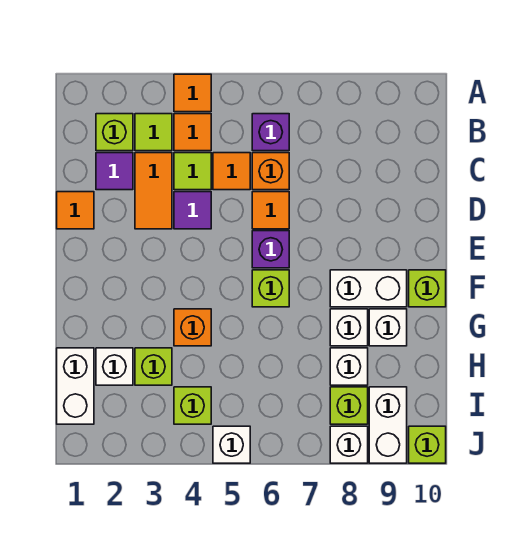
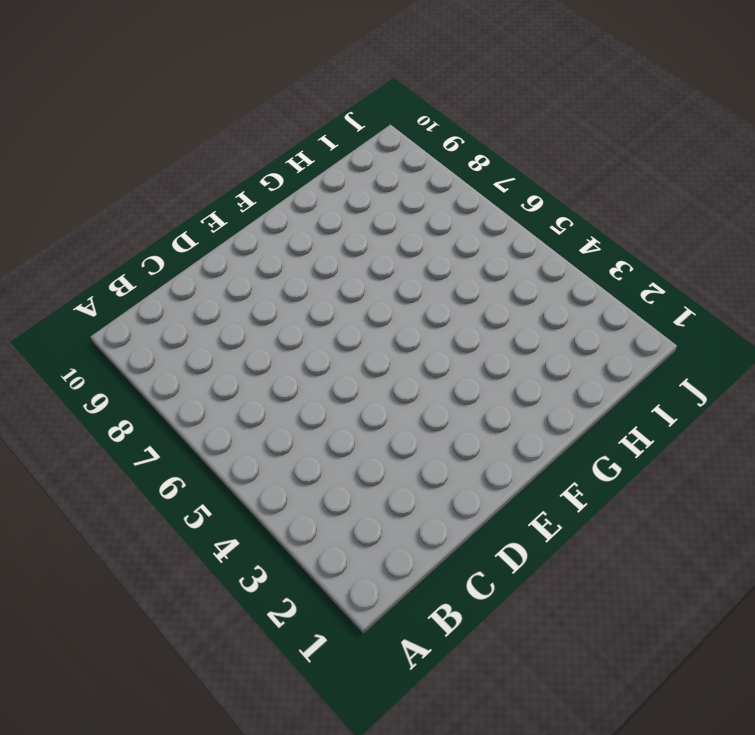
none -> orange tile A4 level 1
none -> lime brick B2 level 1
none -> lime tile B3 level 1
none -> orange tile B4 level 1

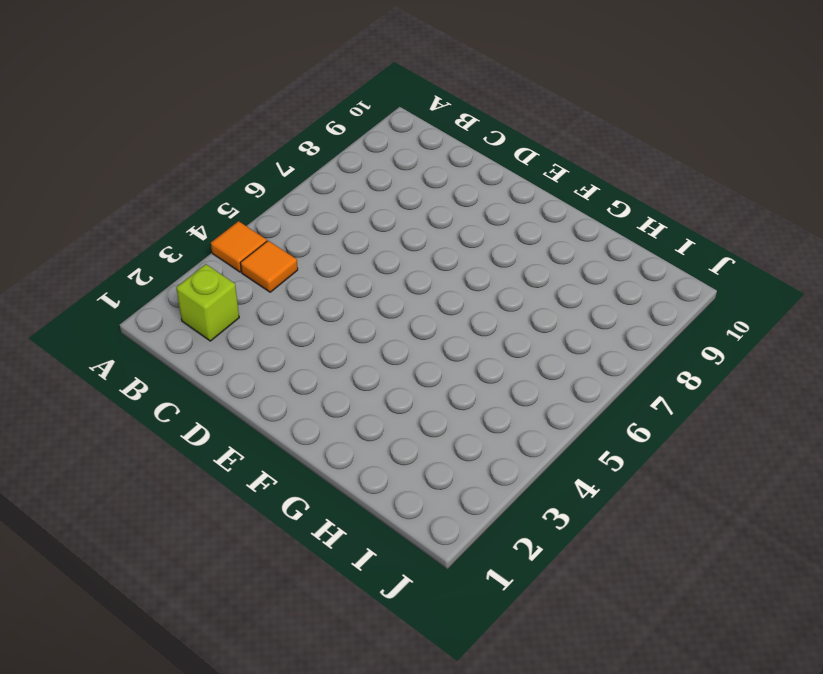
none -> lime tile B3 level 1
none -> purple brick B6 level 1
none -> purple tile C2 level 1
none -> orange tile C3:D3 level 1

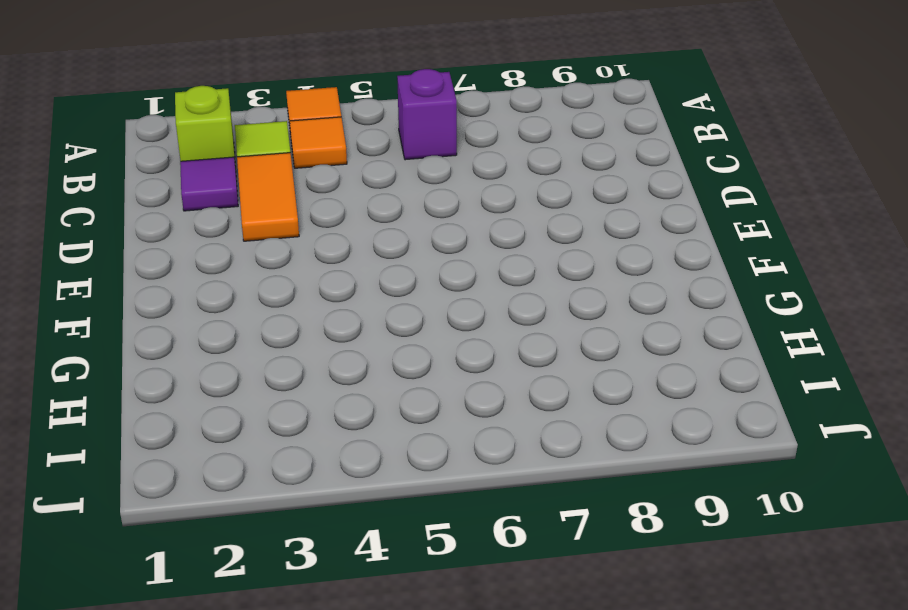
none -> lime tile C4 level 1
none -> orange tile C5 level 1
none -> orange brick C6 level 1
none -> orange tile D1 level 1

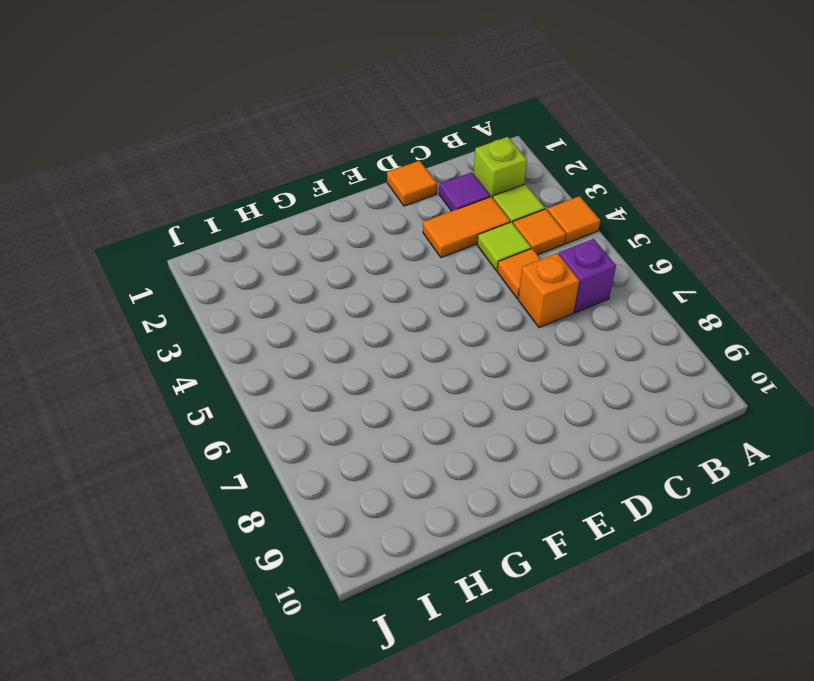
none -> purple tile D4 level 1
none -> orange tile D6 level 1
none -> purple brick E6 level 1
none -> lime brick F6 level 1

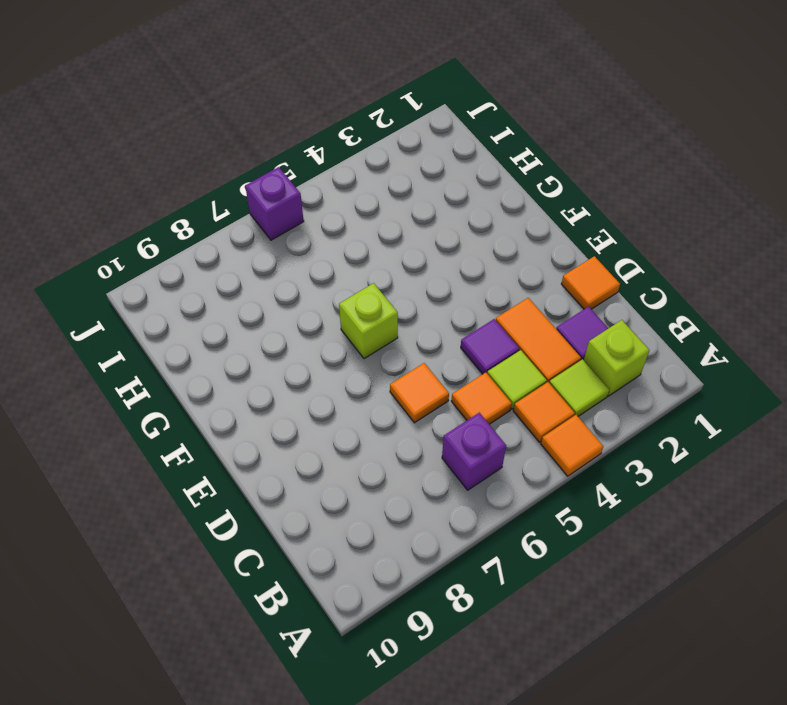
purple brick J6 level 1 -> purple brick E6 level 1
none -> orange brick C6 level 1
none -> white brick F8:F9 level 1
none -> lime brick F10 level 1
none -> orange brick G4 level 1

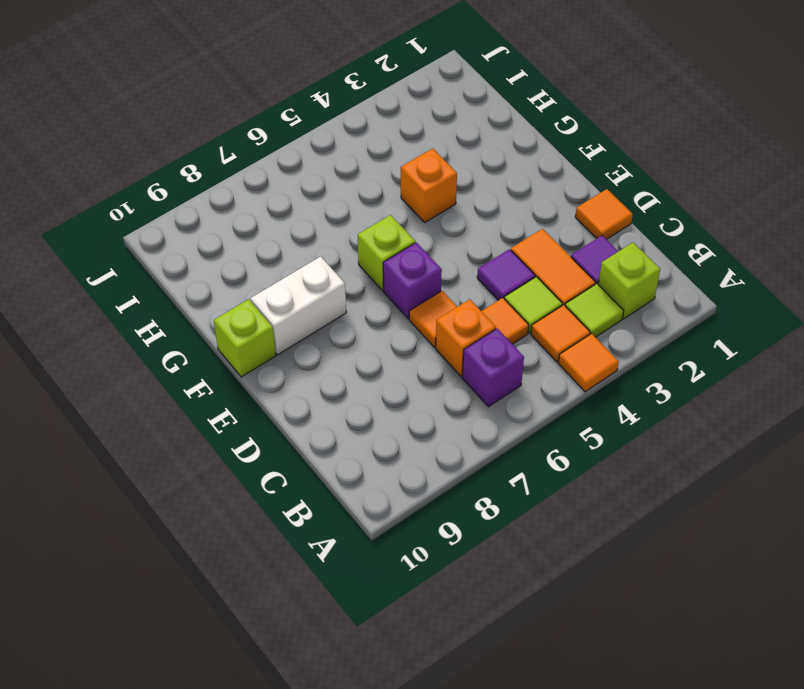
none -> white brick G8 level 1
none -> white brick G9 level 1
none -> white brick H1:I1 level 1
none -> white brick H2 level 1

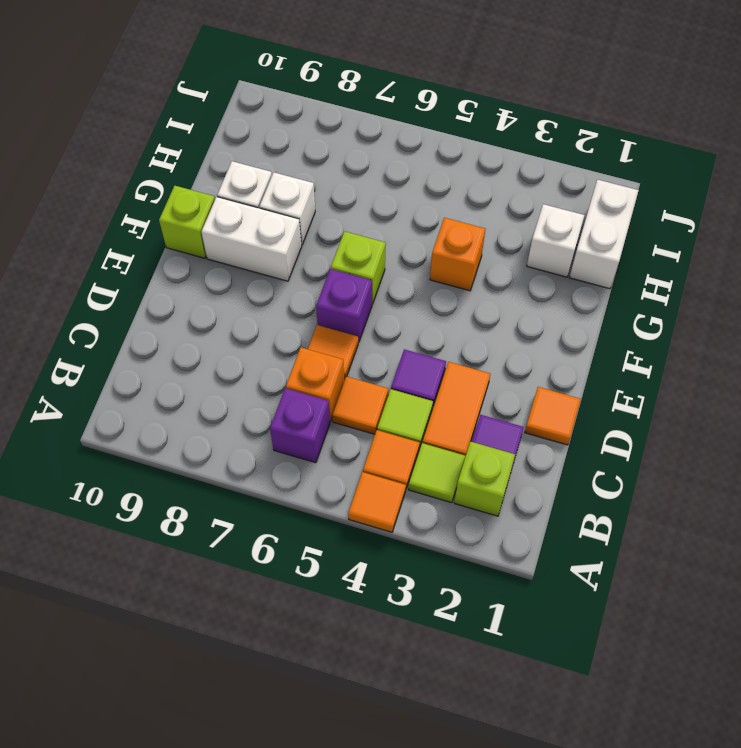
none -> lime brick H3 level 1
none -> white brick H8 level 1
none -> lime brick I4 level 1
none -> lime brick I8 level 1

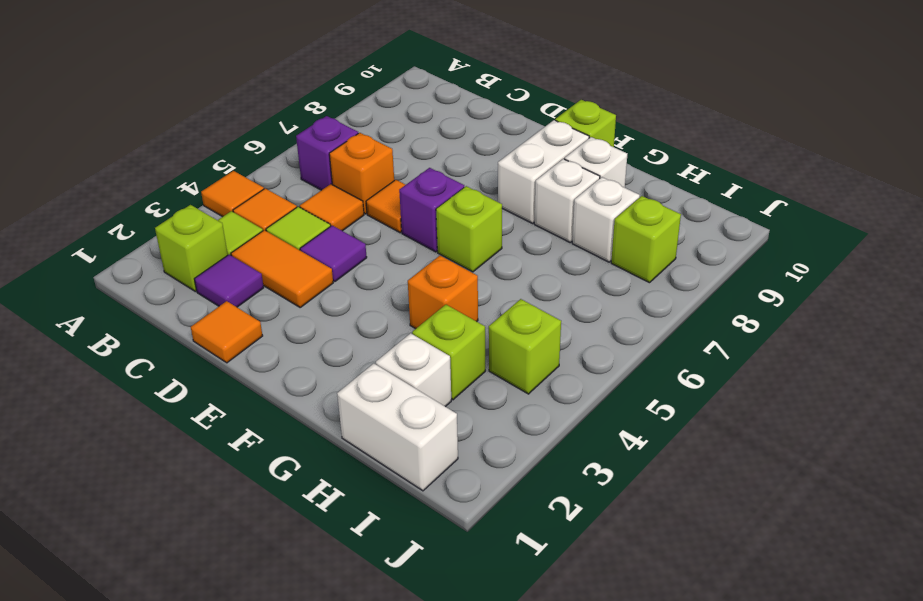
none -> white brick I9:J9 level 1
none -> white brick J5 level 1
none -> white brick J8 level 1
none -> lime brick J10 level 1

